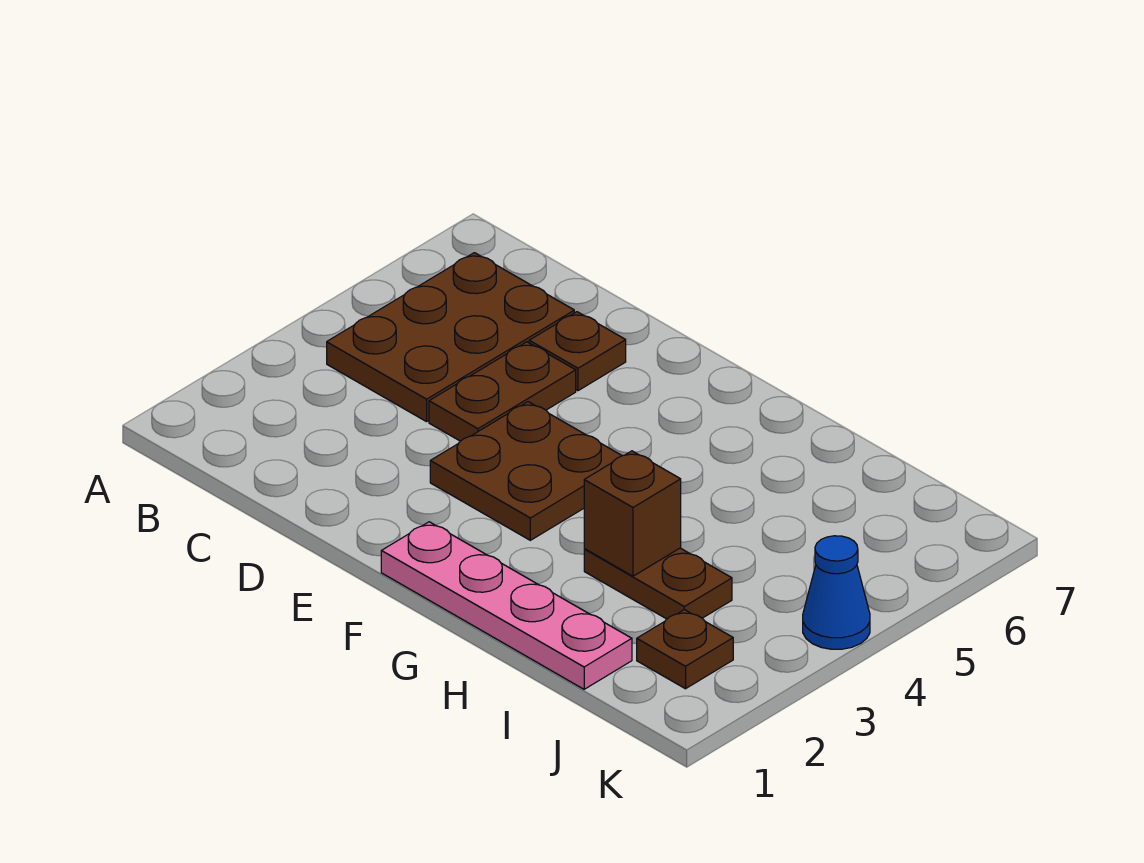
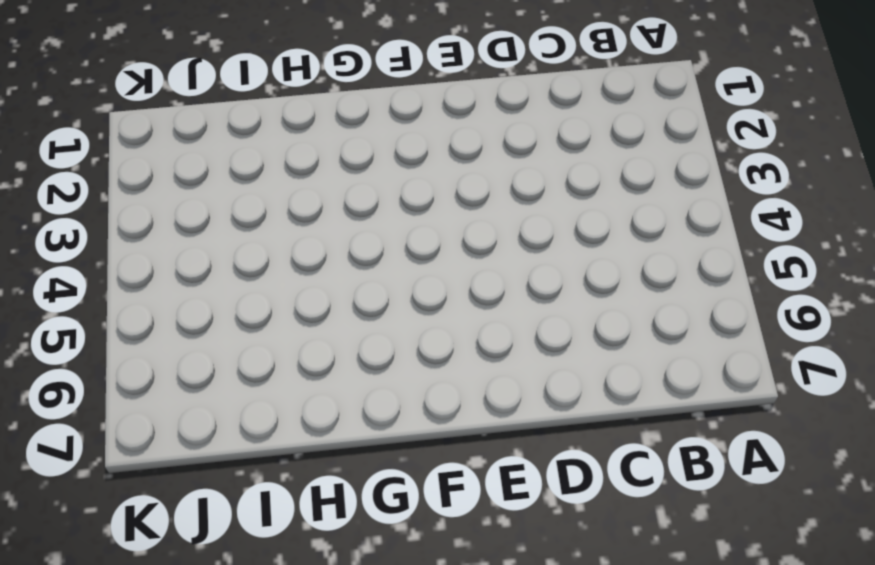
none -> brown plate B4:C6 level 1
none -> brown plate D4:D5 level 1

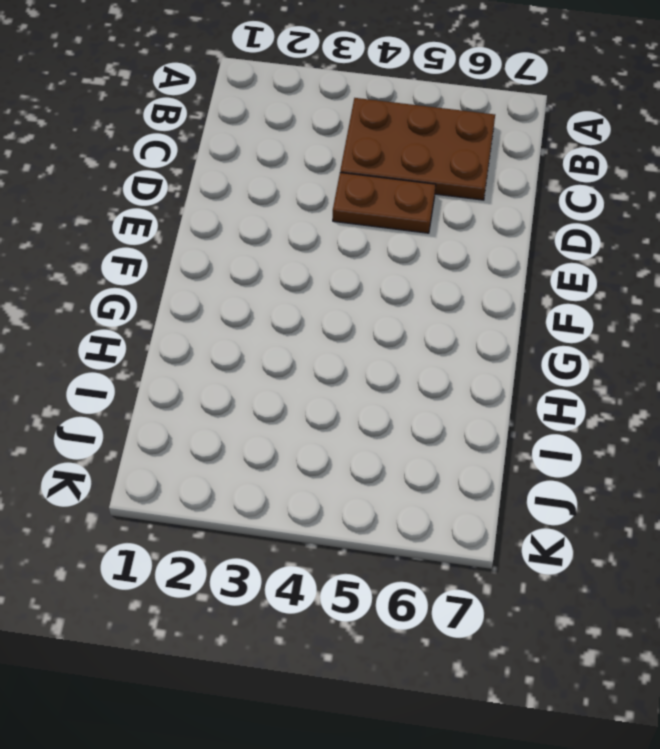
none -> brown plate D6 level 1
none -> brown plate E3:F4 level 1

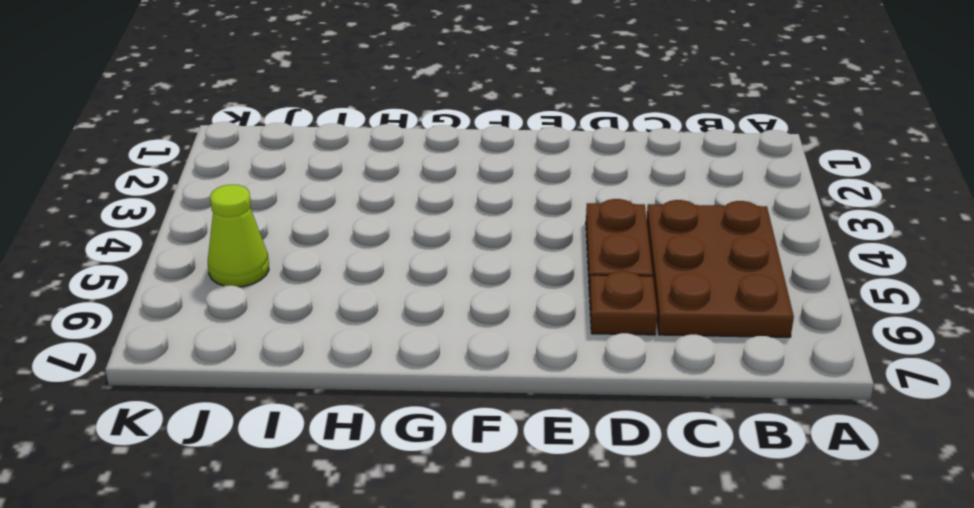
lime cone J5 level 1 -> none
none -> brown plate E3:F4 level 1
none -> pink plate F1:I1 level 1

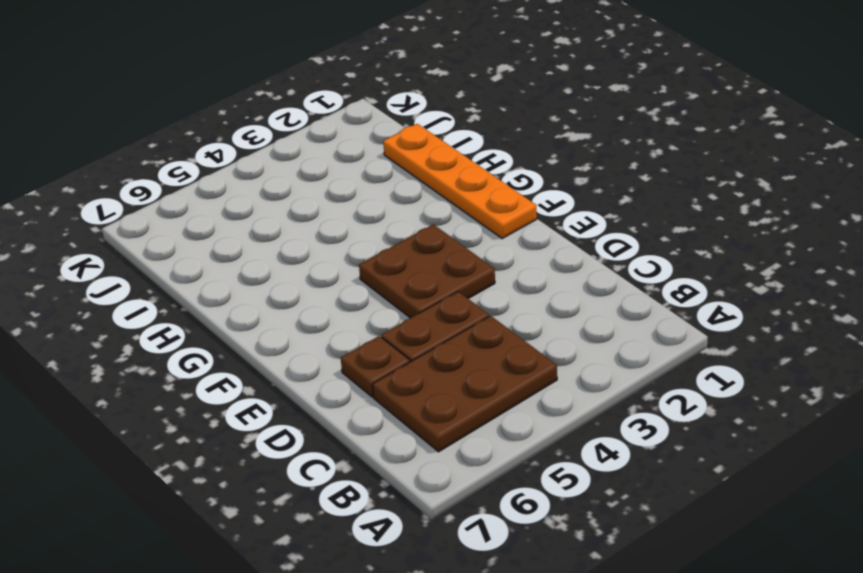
orange plate F1:I1 level 1 -> pink plate F1:I1 level 1
none -> brown plate H3:I3 level 1
none -> brown plate J2 level 1

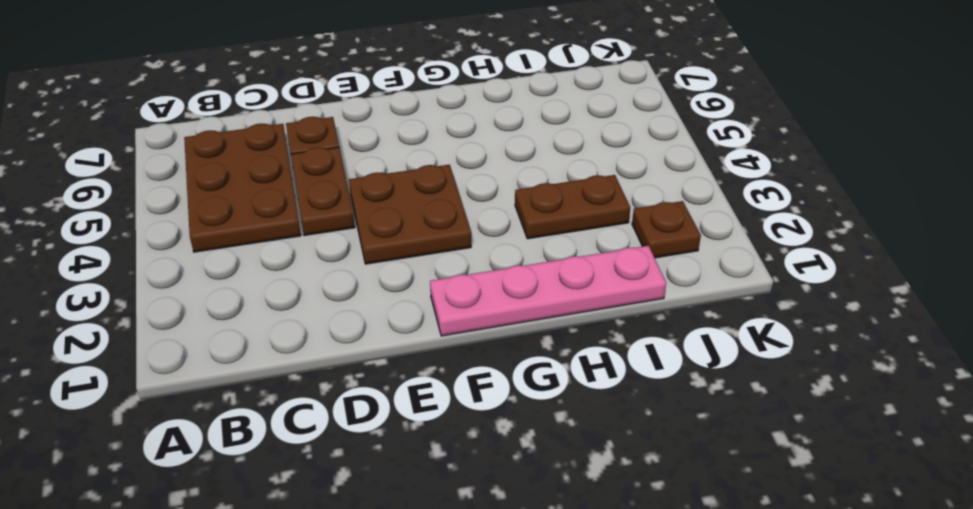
none -> blue cone K4 level 1
none -> brown brick H3 level 2

